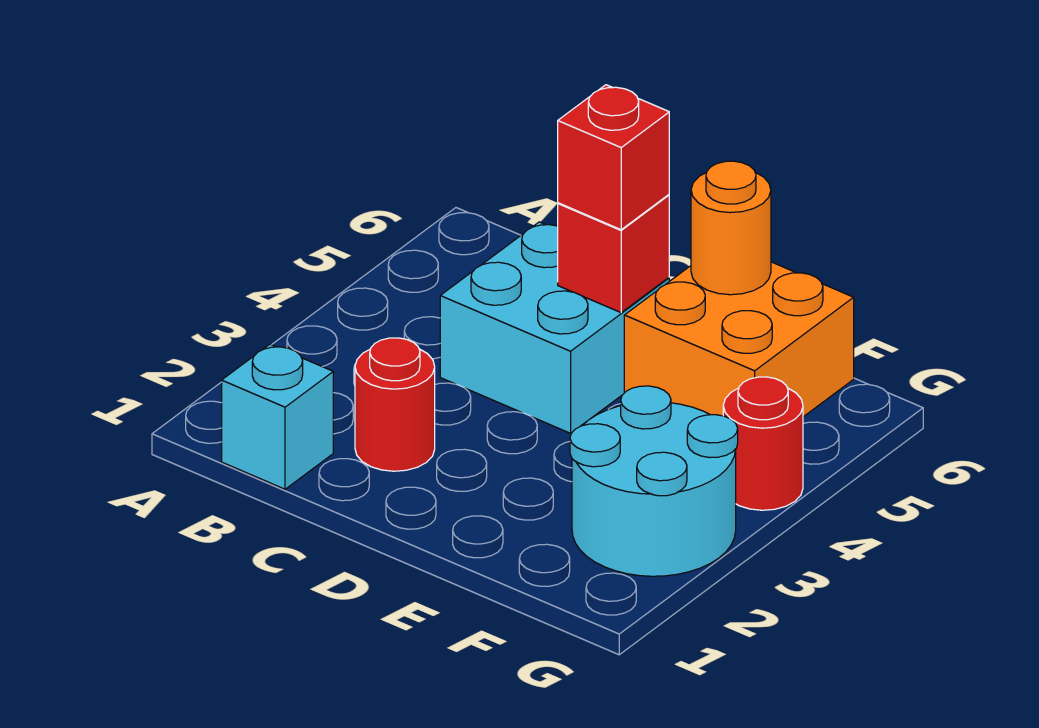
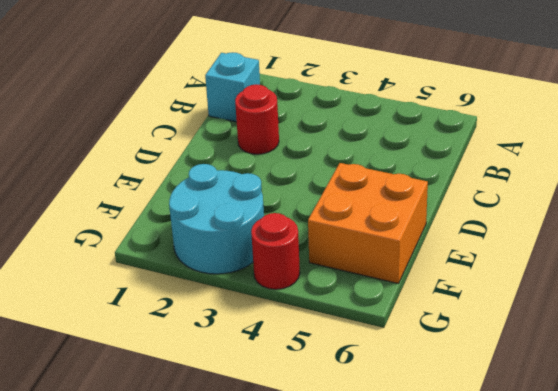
none -> cyan brick C4:D5 level 1
none -> red brick D5 level 2

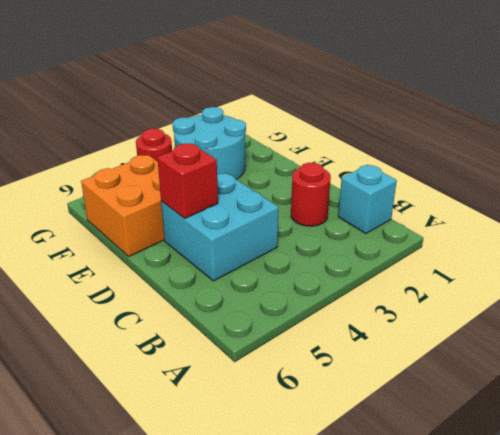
none -> orange round brick E6 level 2
none -> red brick D5 level 3

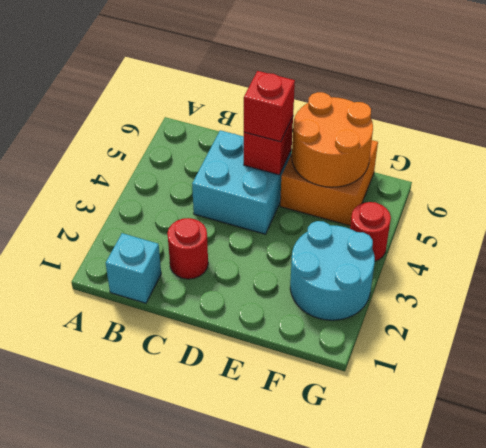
orange round brick E5:F6 level 2 -> orange round brick E6 level 2

